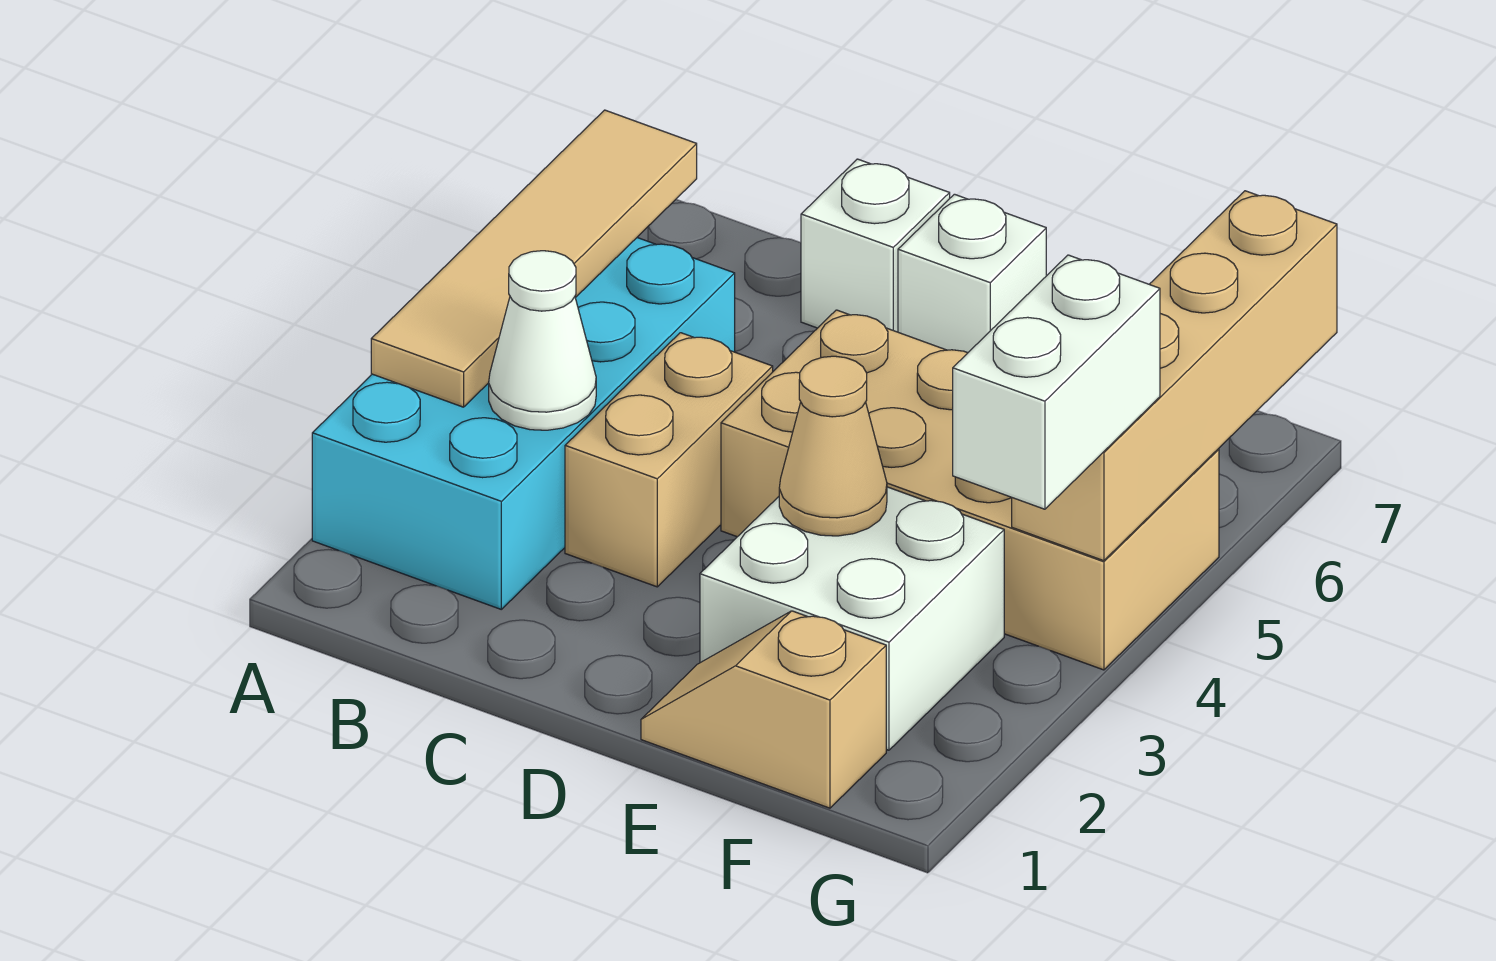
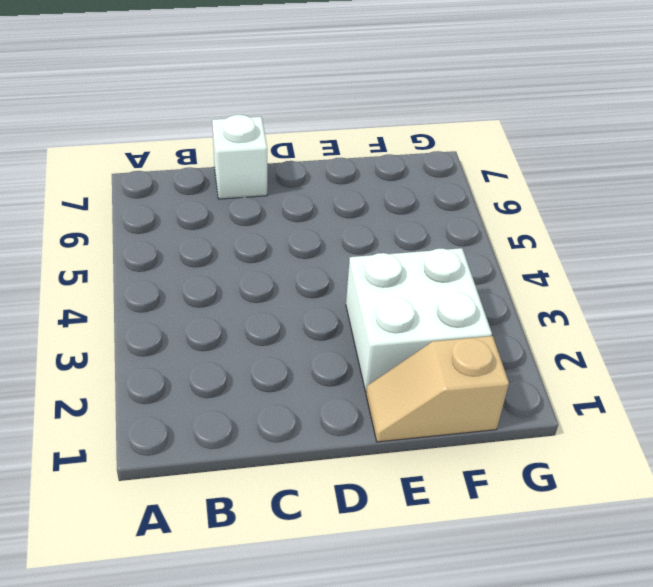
none -> cyan brick A2:B5 level 1
none -> tan brick C3:C4 level 1
none -> tan brick D4:G5 level 1

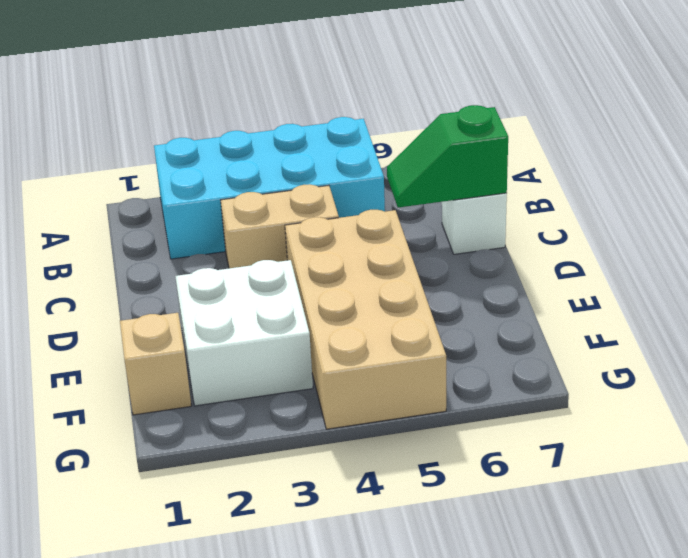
green slope C6:C7 level 2 top 7 -> none
none -> white brick D7 level 1
none -> tan tile A3:A6 level 2
none -> white cone B3 level 2

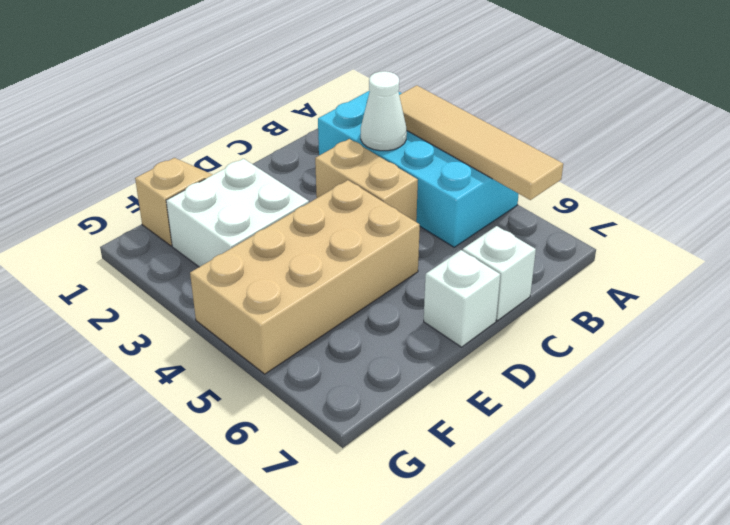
none -> tan cone E3 level 2
none -> tan brick G4:G7 level 2
none -> white brick G3:G4 level 3

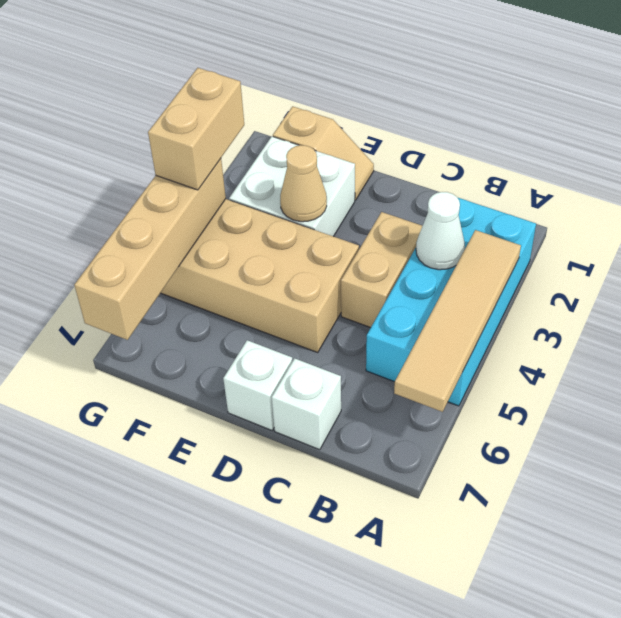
tan brick G3:G4 level 3 -> white brick G3:G4 level 3

